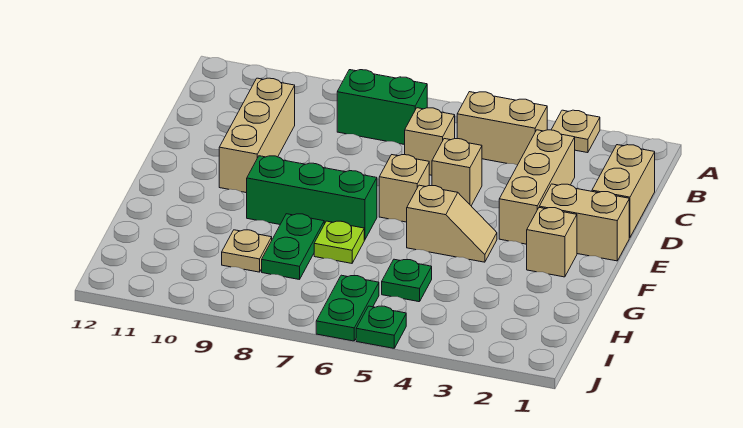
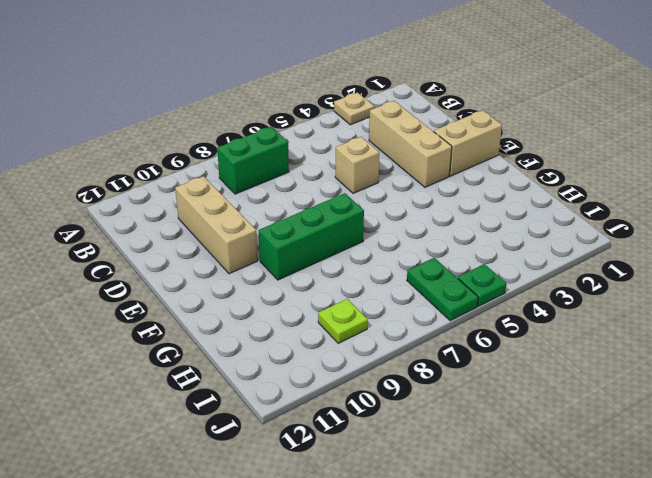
lime plate I9 level 1 -> lime plate G7 level 1
none -> tan brick B4:B5 level 1
none -> tan brick C1:D1 level 1
none -> tan brick C6 level 1

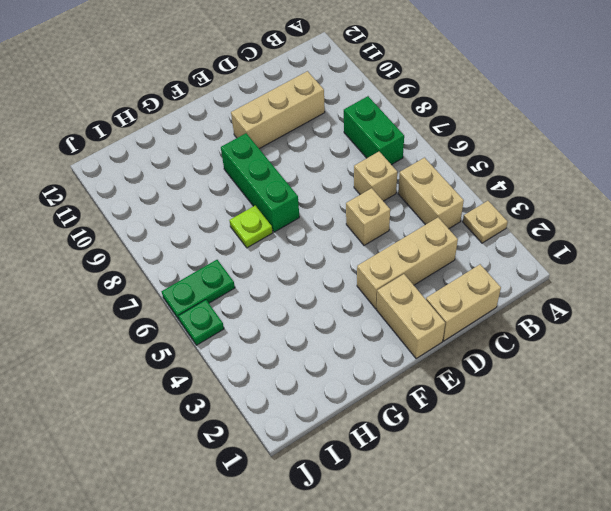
none -> tan brick E6 level 1
none -> tan brick F2 level 1
none -> tan slope F4:F5 level 1 top 5

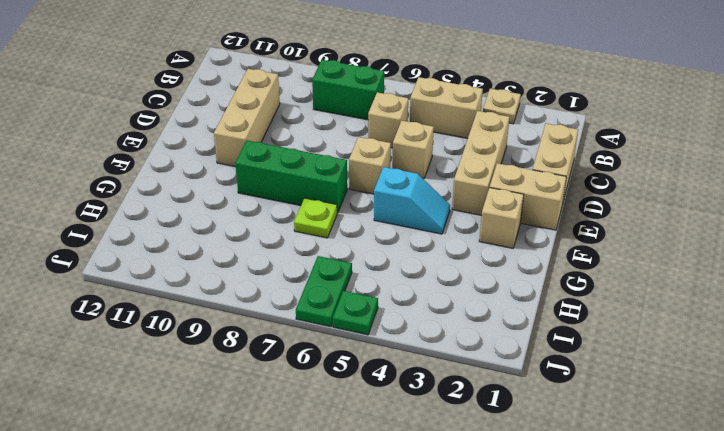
cyan slope F4:F5 level 1 top 5 -> tan slope F4:F5 level 1 top 5
none -> green plate G8:H8 level 1
none -> green plate H5 level 1
none -> tan plate H9 level 1

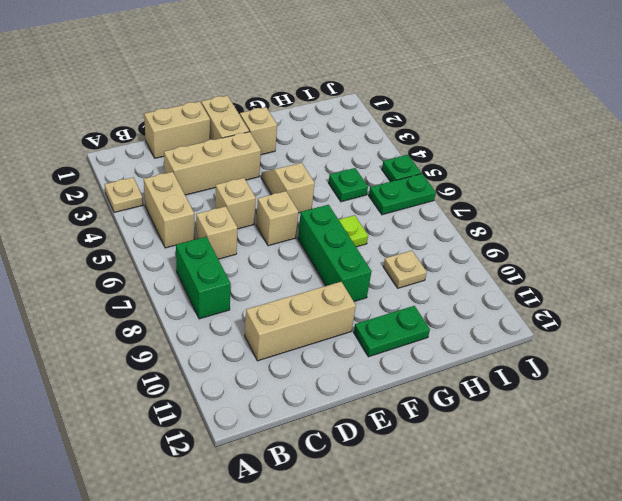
green plate F11:G11 level 1 -> green plate G8:H8 level 1

